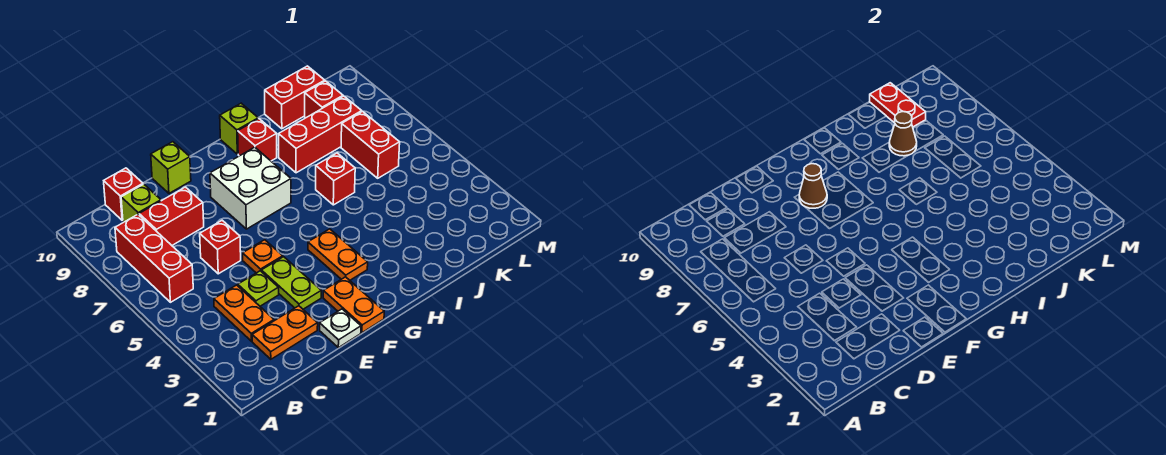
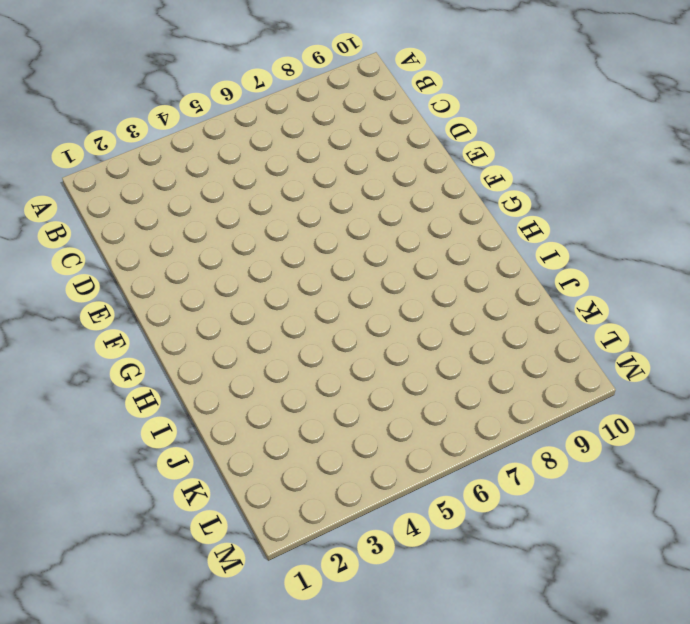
none -> red brick B6:B8 level 1
none -> orange plate C2:D2 level 1
none -> orange plate C3:C4 level 1

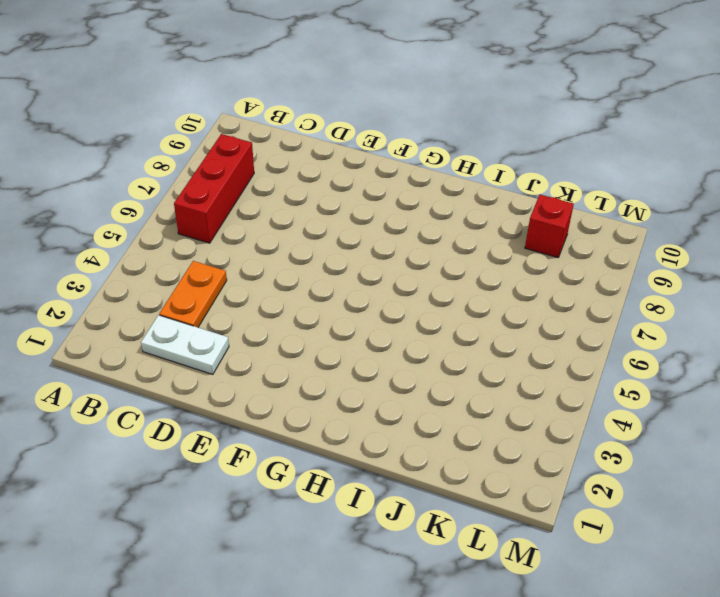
white plate C2:D2 level 1 -> orange plate C2:D2 level 1
none -> red brick C8:D8 level 1
none -> lime brick C9 level 1
none -> red brick C10 level 1

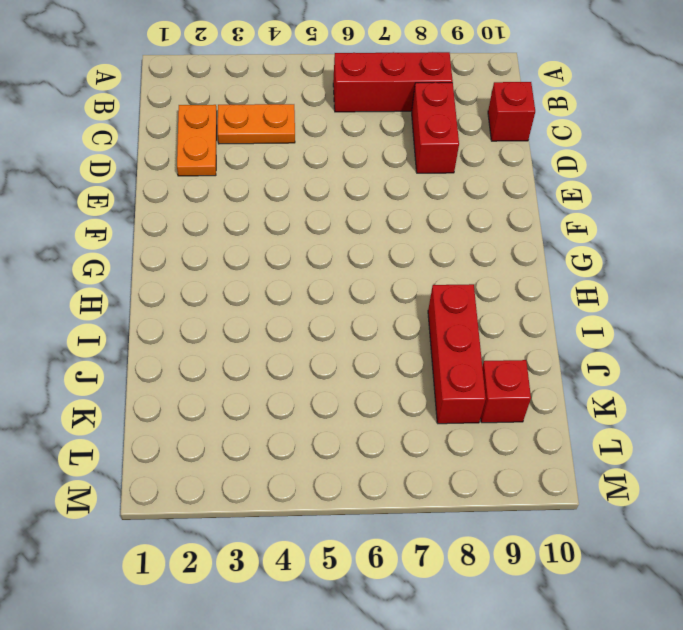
none -> lime brick C9 level 1
none -> lime plate D4 level 1
none -> red brick D6 level 1

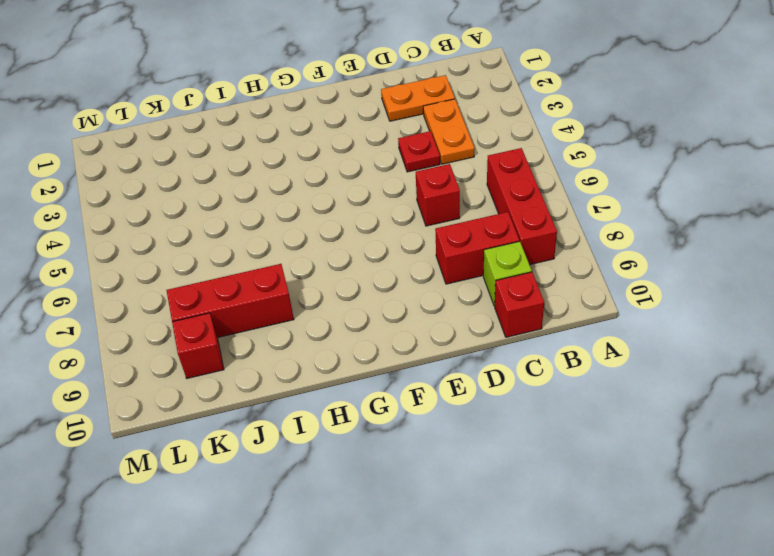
red plate D4 level 1 -> lime plate D4 level 1
none -> white plate E1 level 1
none -> lime plate E3:E4 level 1
none -> orange plate E5 level 1

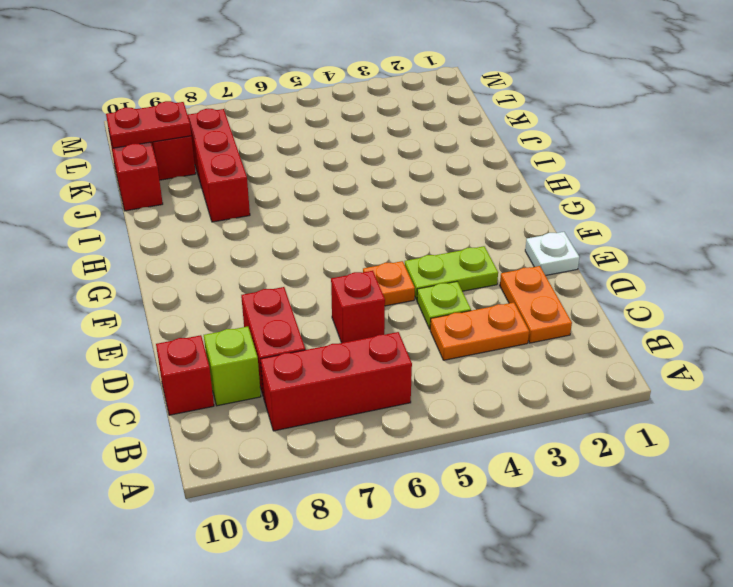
none -> lime brick E10 level 1
none -> orange plate F1:F2 level 1
none -> white brick F7:G8 level 1

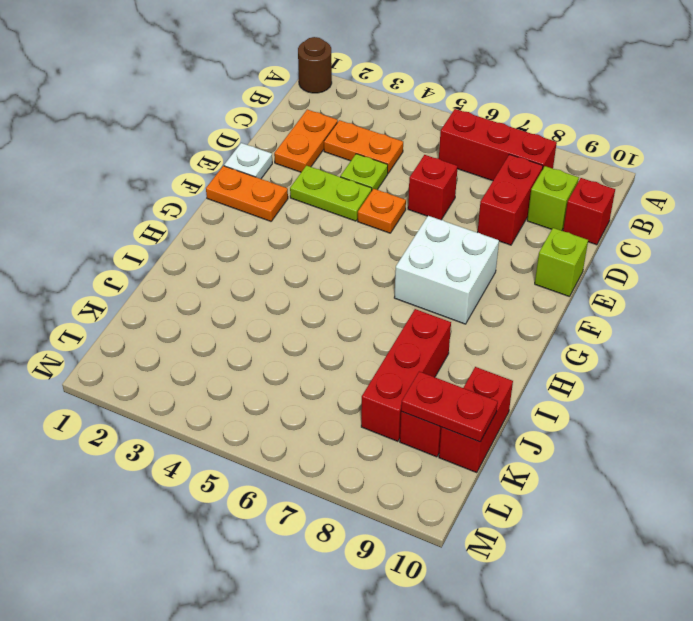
brown round brick A1 level 1 -> none
none -> orange plate G3:G4 level 1
none -> red brick H9 level 1
none -> lime brick H10 level 1

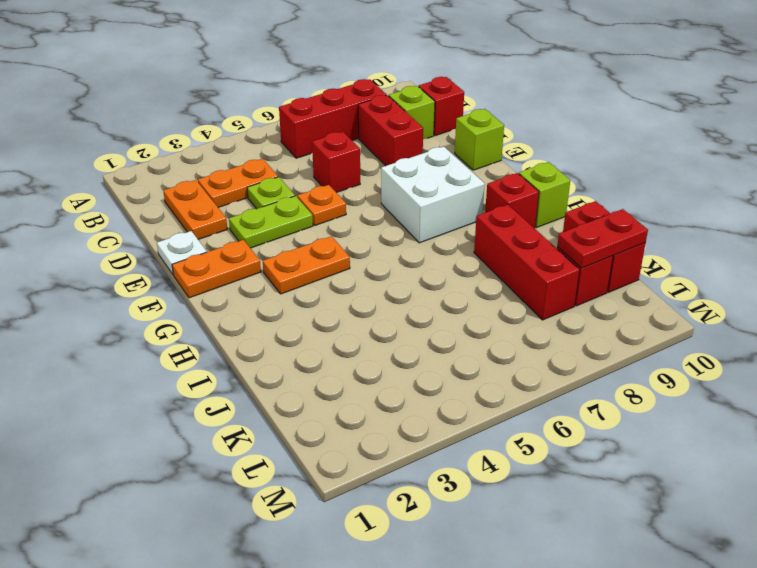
none -> red brick I6 level 1
none -> red brick K6:K7 level 1
none -> brown cone F8 level 2

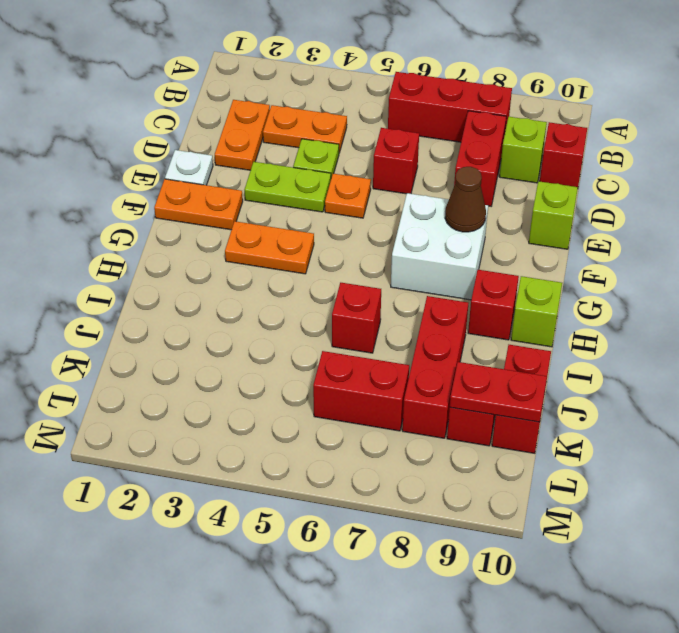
none -> brown cone J8 level 2

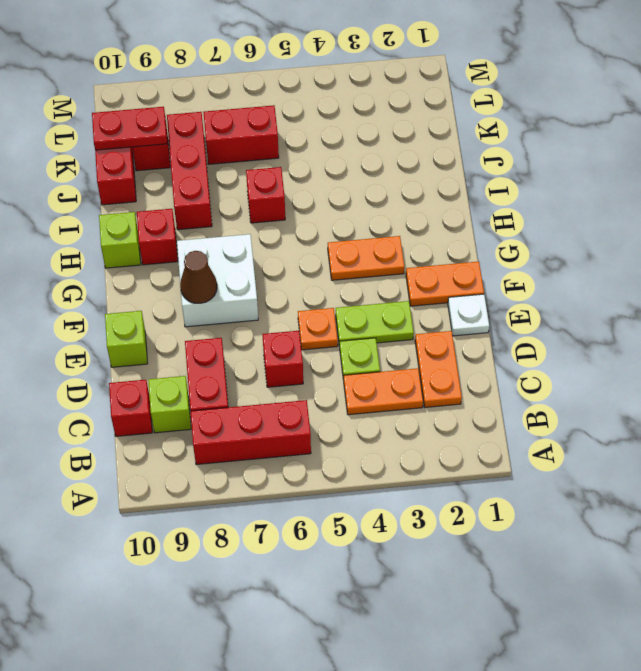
none -> brown cone J8 level 2

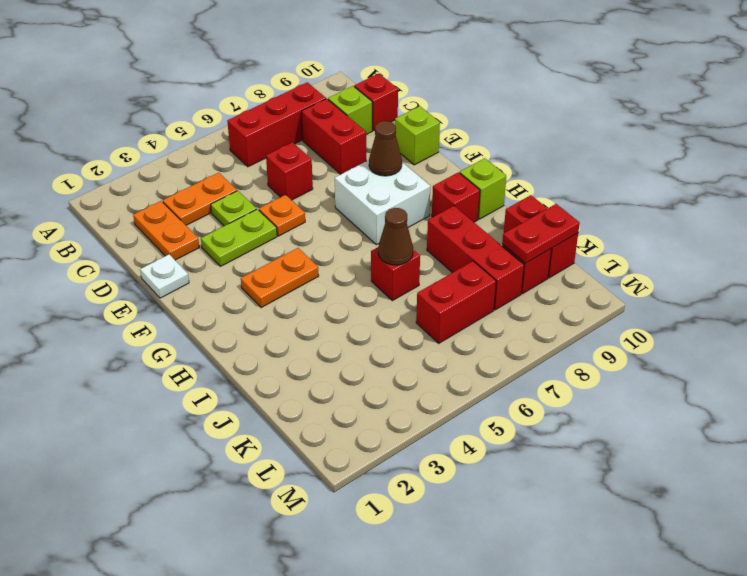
brown cone I6 level 2 -> brown cone J8 level 2
none -> orange plate F1:F2 level 1

